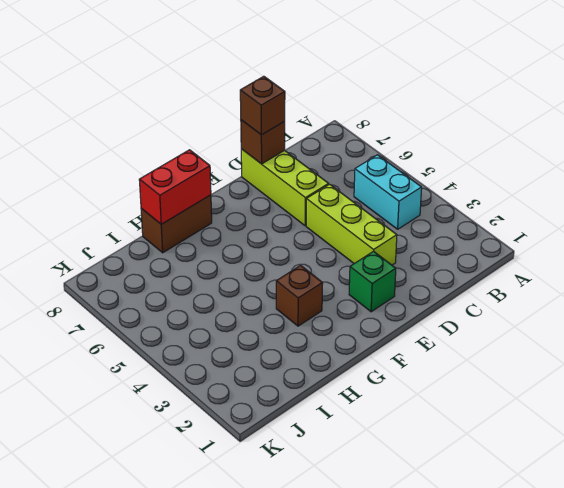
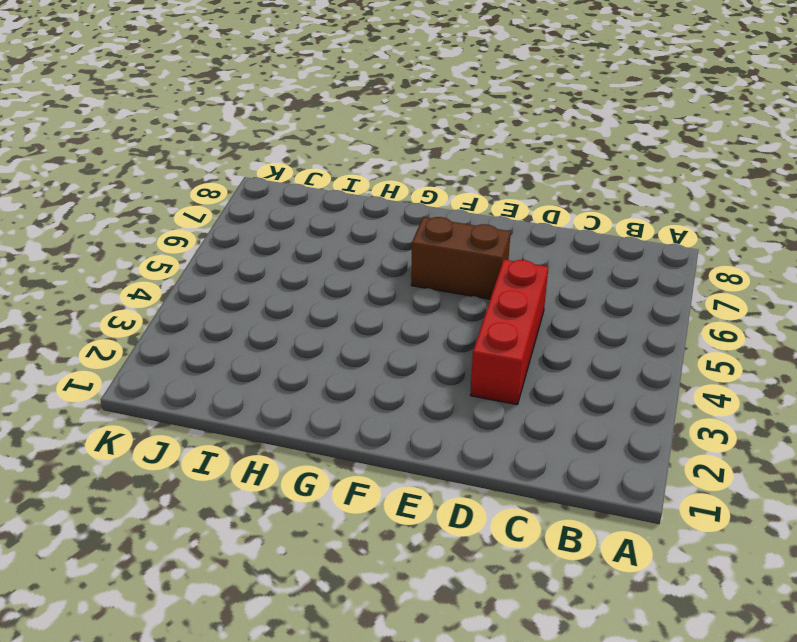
red brick D3:D5 level 1 -> lime brick D3:D5 level 1
brown brick E6:F6 level 1 -> brown brick G8:H8 level 1
none -> cyan brick B4:B5 level 1
none -> lime brick D6:D8 level 1

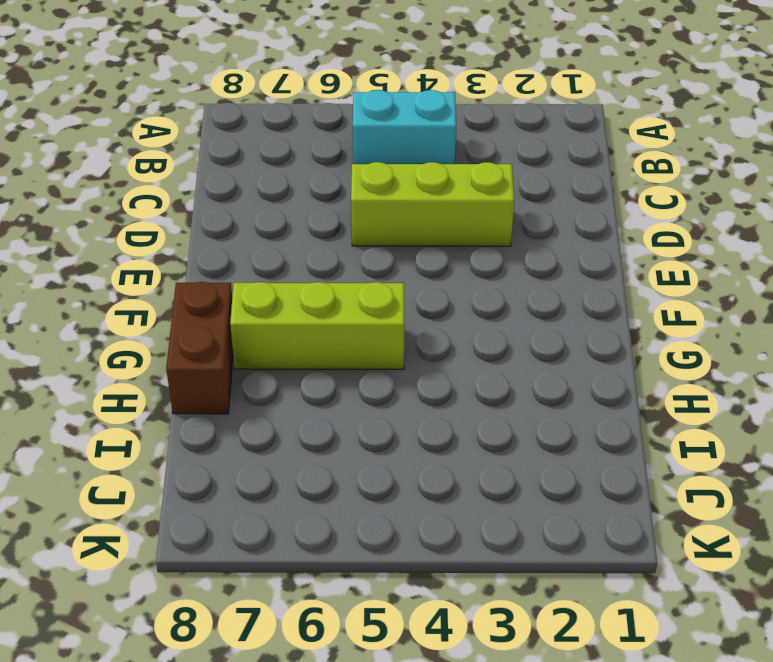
lime brick G5:G7 level 1 -> lime brick D6:D8 level 1
none -> green brick E2 level 1
none -> brown brick G3 level 1

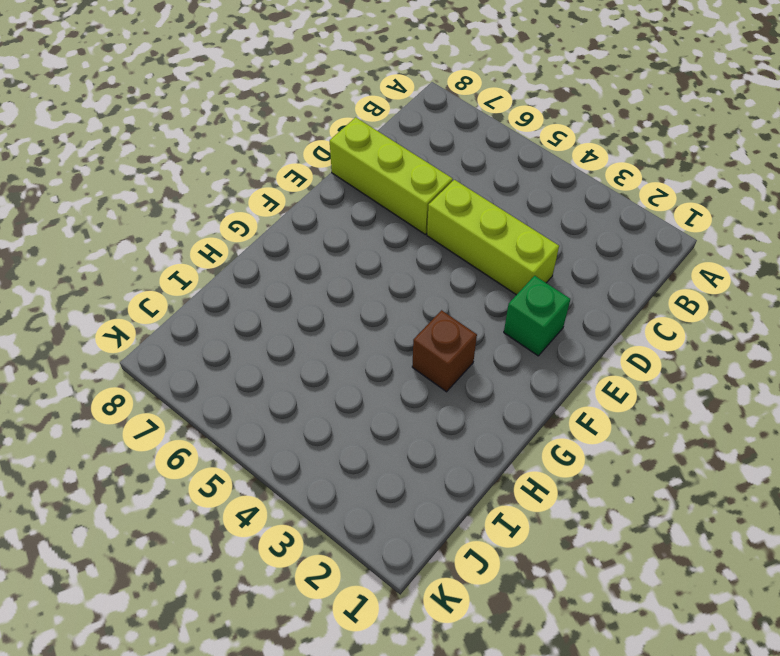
none -> cyan brick B4:B5 level 1
none -> brown brick G8:H8 level 1

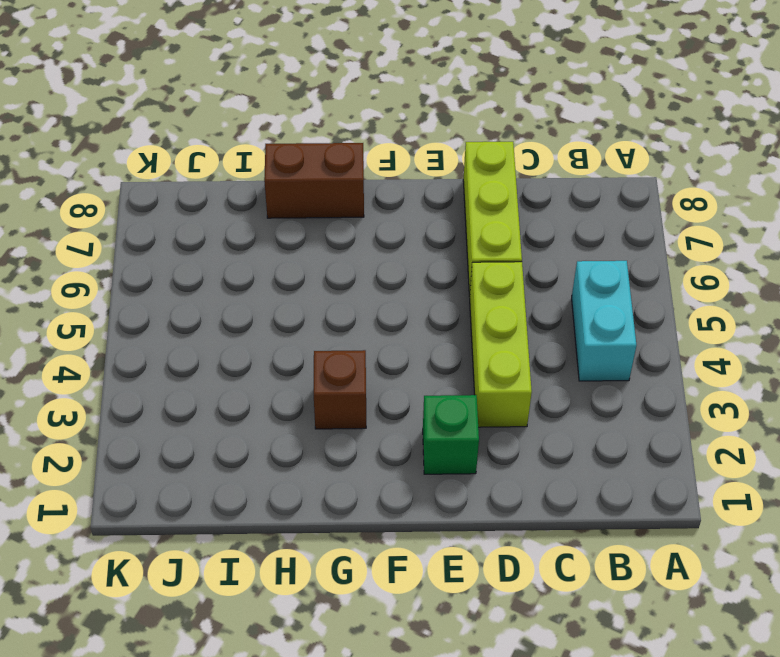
none -> brown brick D8 level 2
none -> red brick G8:H8 level 2

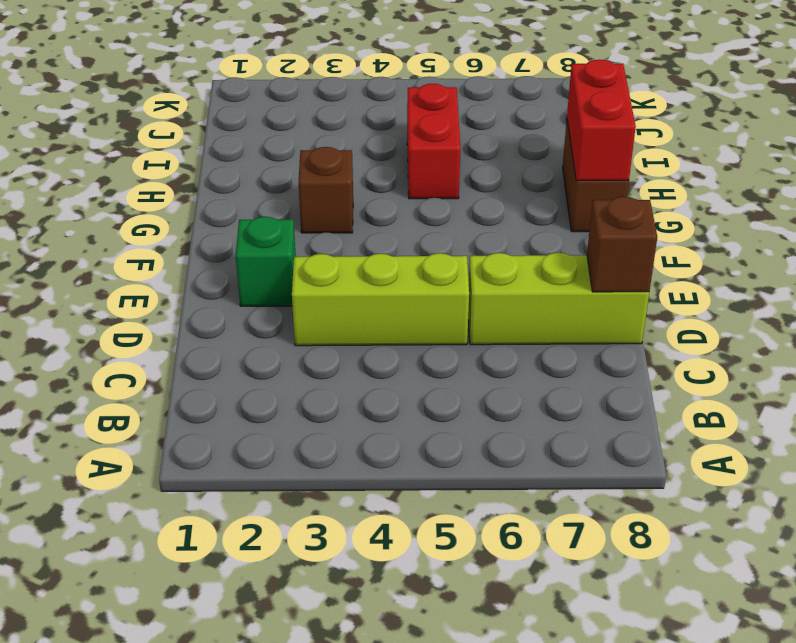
red brick H5:I5 level 1 -> none
none -> cyan brick B4:B5 level 1
none -> brown brick D8 level 3

